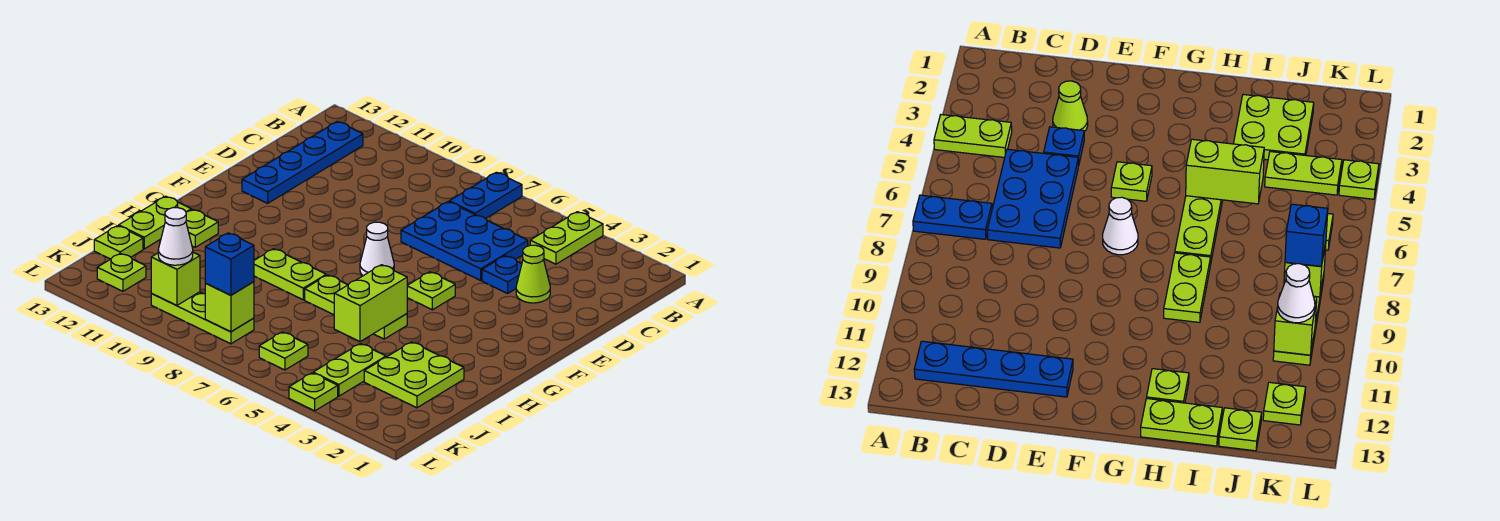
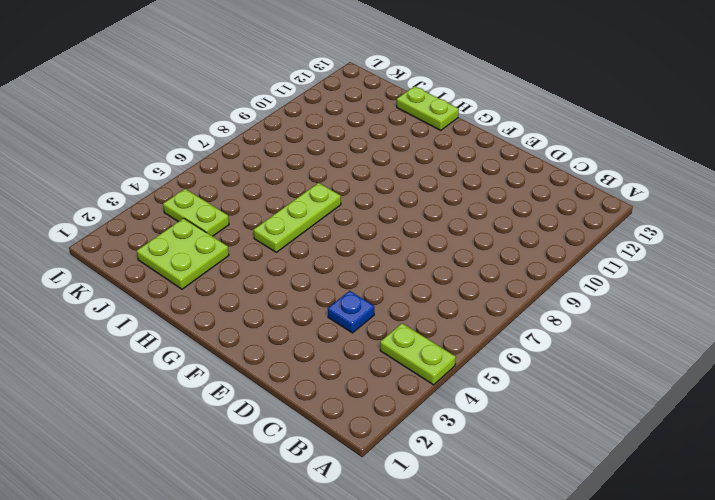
none -> blue plate A7:B7 level 1
none -> blue plate B12:E12 level 1
none -> blue plate C5:D7 level 1

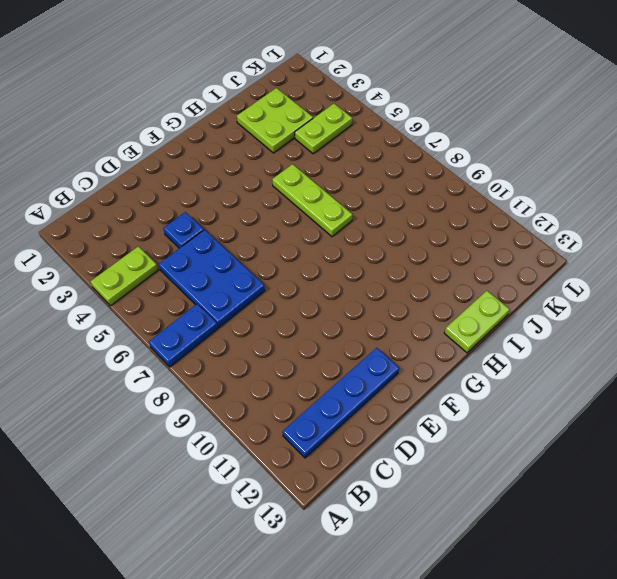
none -> lime cone D3 level 1
none -> lime plate F5 level 1
none -> white cone F7 level 1

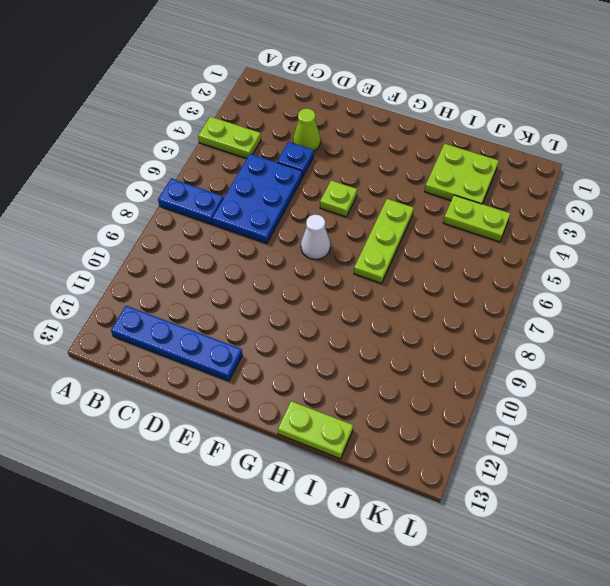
none -> lime plate H8:H9 level 1
none -> lime plate H12 level 1
none -> lime plate J13 level 1

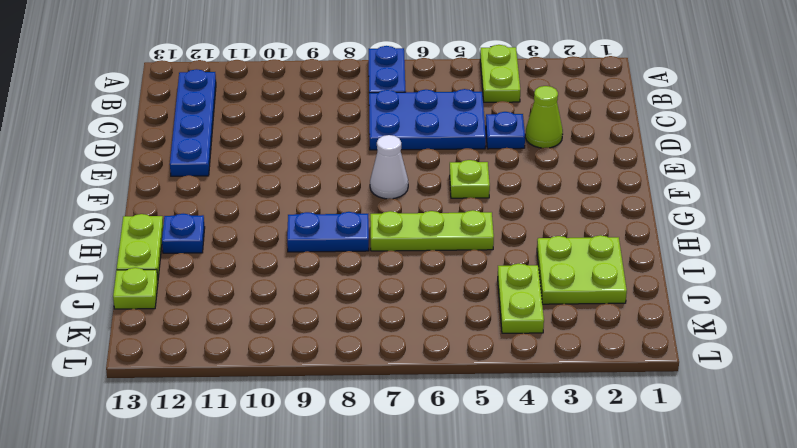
blue plate H8:H9 level 1 -> lime plate H8:H9 level 1
blue plate H12 level 1 -> lime plate H12 level 1
none -> lime plate K6 level 1
none -> lime plate K8:K10 level 1
none -> lime plate K12 level 1

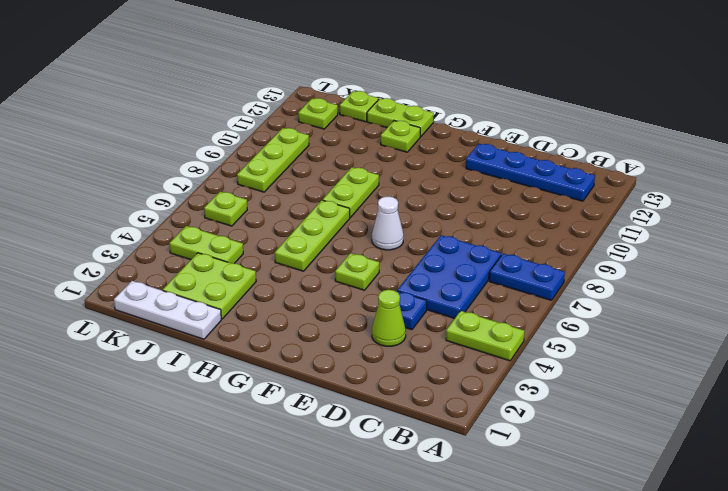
white plate I1:K1 level 1 -> none
none -> lime plate L4 level 1
none -> lime brick H5:I5 level 2
none -> lime brick K8 level 2

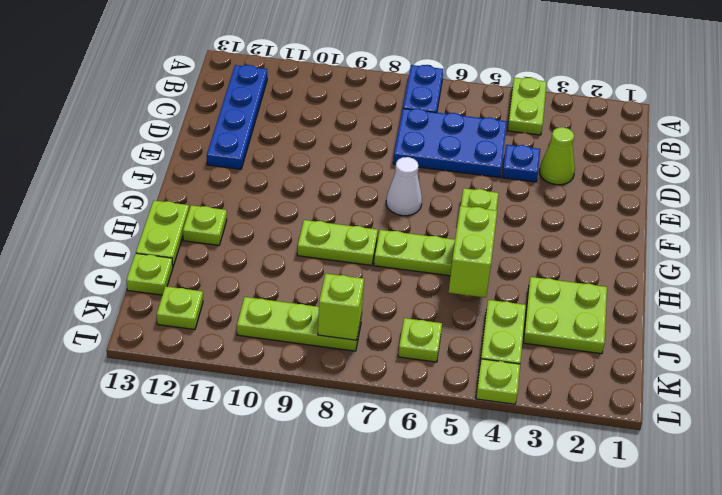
none -> lime brick K10 level 2
none -> blue brick K8 level 3
none -> white cone K10 level 3

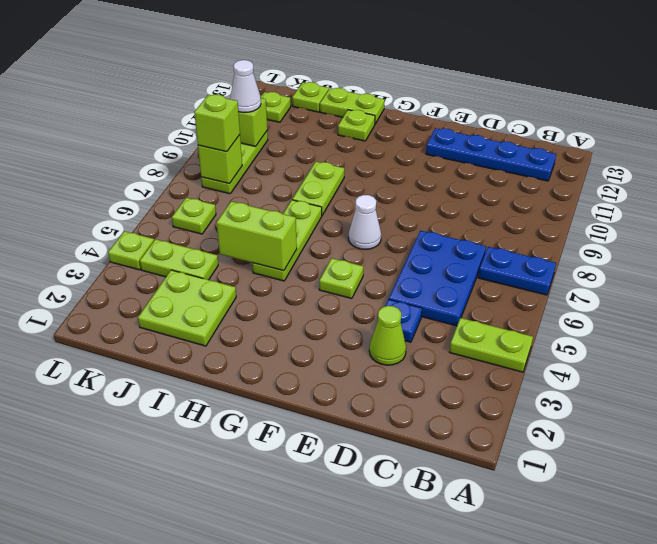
lime brick K8 level 3 -> blue brick K8 level 3

